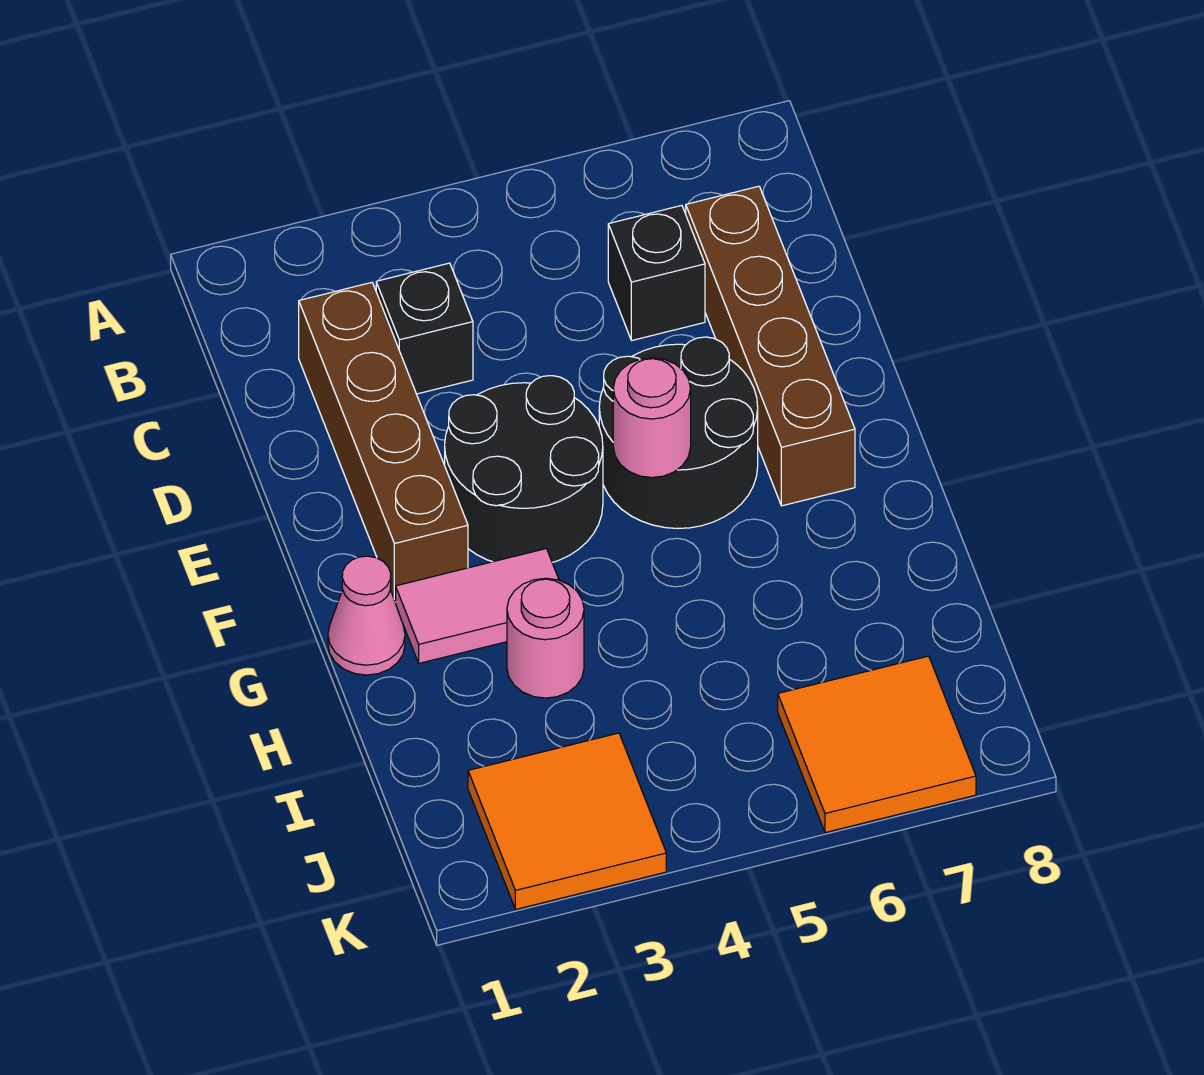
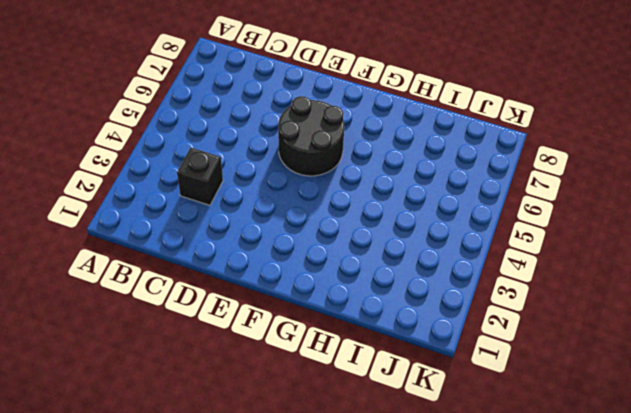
none -> brown brick C2:F2 level 1
none -> black brick C6 level 1
none -> brown brick C7:F7 level 1

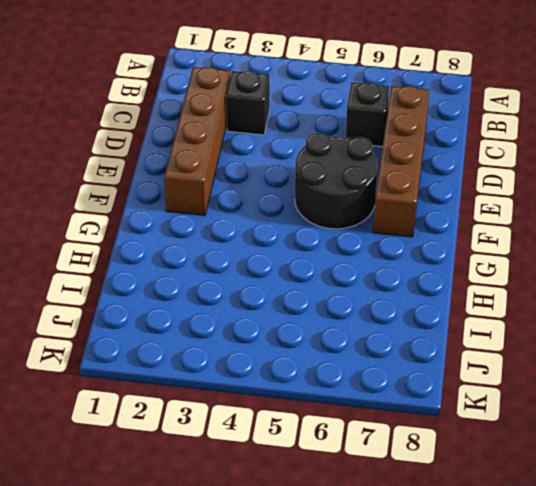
none -> black round brick E3:F4 level 1
none -> pink cone G1 level 1
none -> pink tile G2:G3 level 1

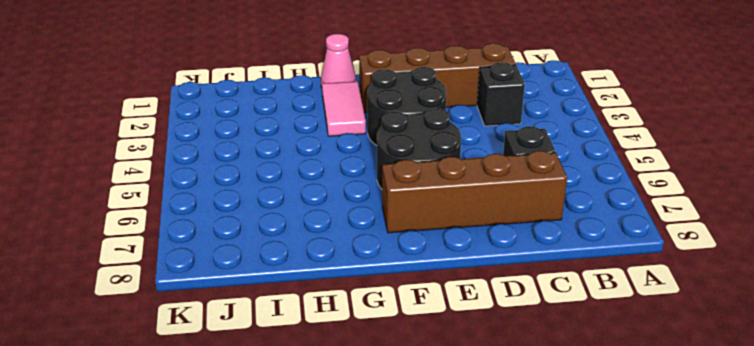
none -> pink round brick H3 level 1
none -> orange tile J2:K3 level 1
none -> orange tile J6:K7 level 1

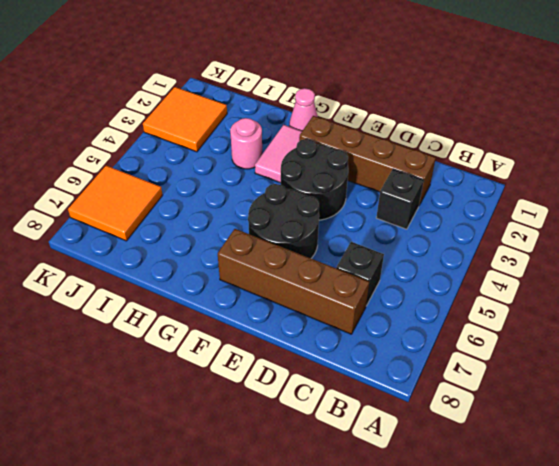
none -> pink round brick F5 level 2

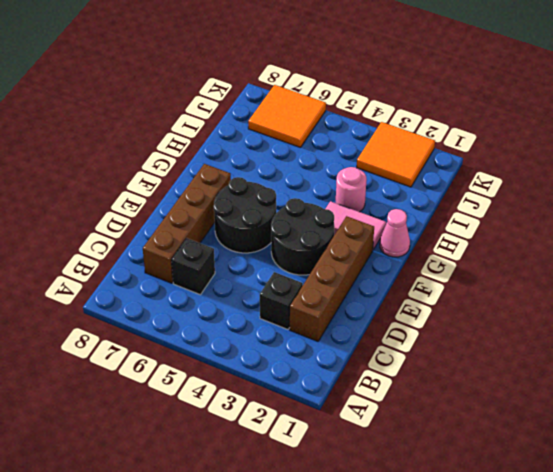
none -> pink round brick F5 level 2

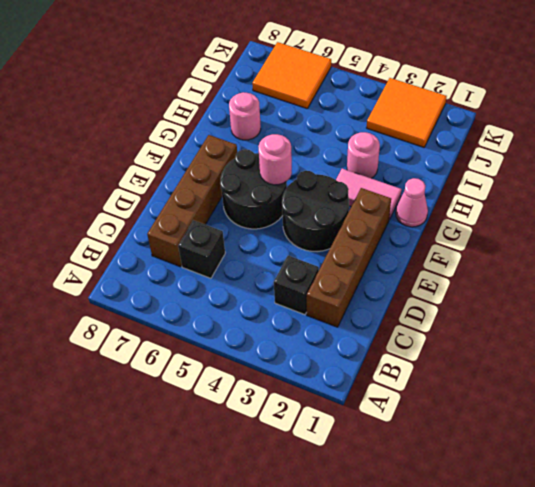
pink round brick H7 level 1 -> none

